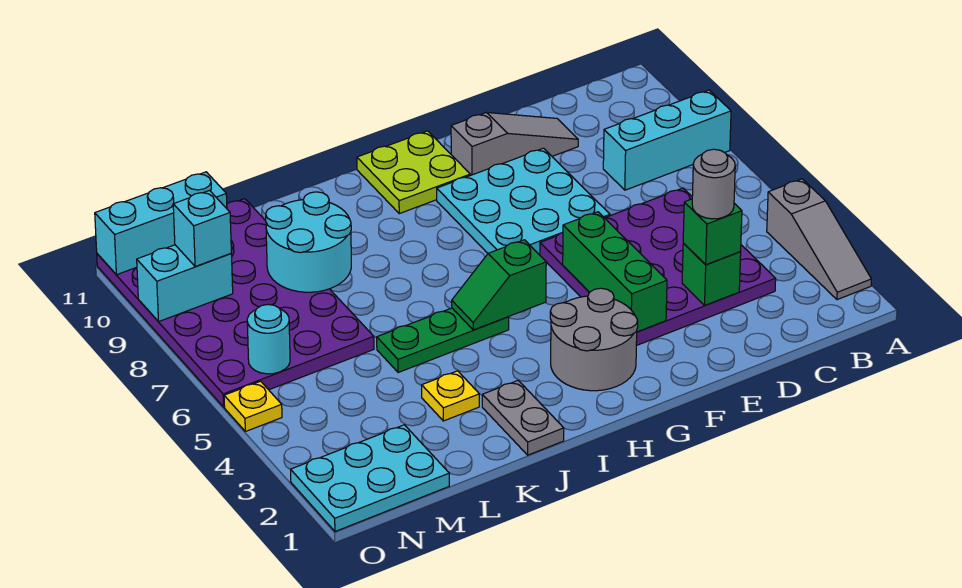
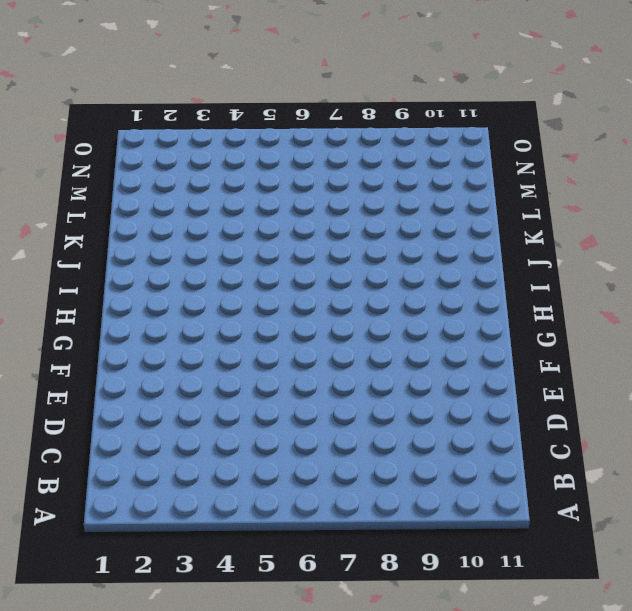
none -> grey slope A2:A4 level 1 top 4
none -> cyan brick A8:C8 level 1
none -> purple plate C3:F6 level 1

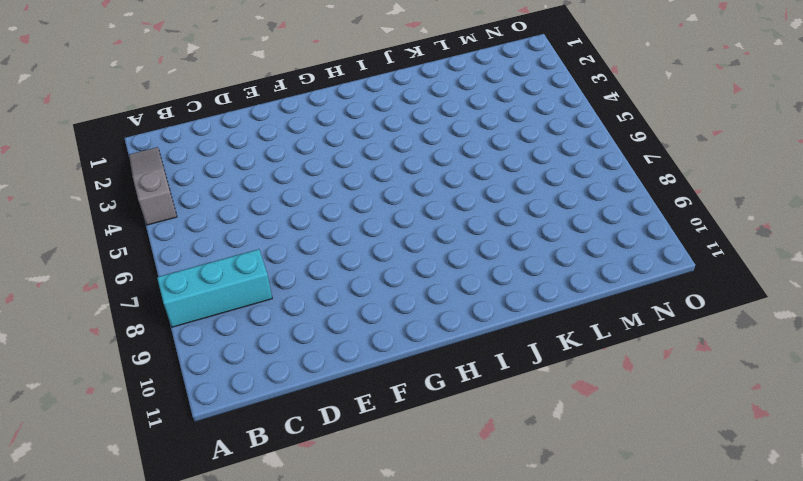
none -> purple plate C3:F6 level 1
none -> grey slope D10:F10 level 1 top F
none -> cyan plate E7:G9 level 1

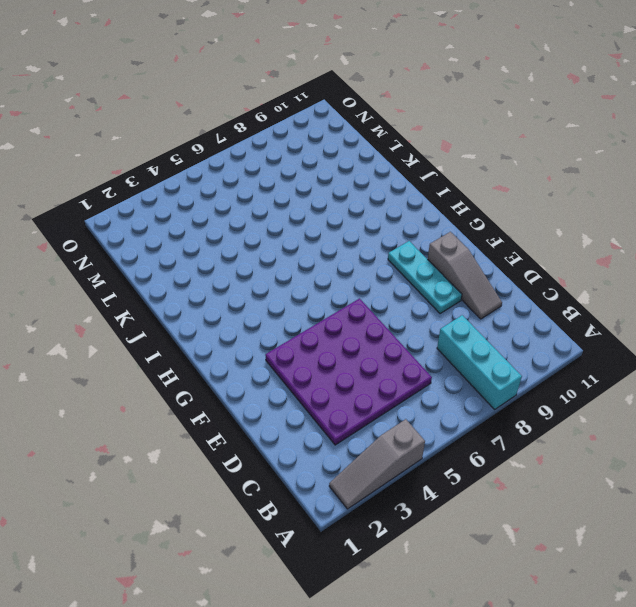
cyan plate E9:G9 level 1 -> cyan plate E7:G9 level 1
none -> grey round brick G2:H3 level 1
none -> lime plate G10:H11 level 1
none -> green plate I5:K5 level 1

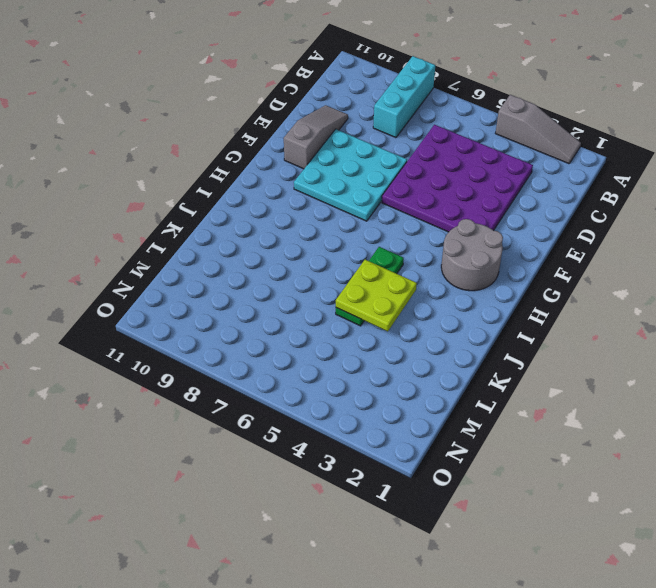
lime plate J4:K5 level 2 -> lime plate G10:H11 level 1
none -> grey plate J1:J2 level 1
none -> yellow plate K3 level 1
none -> purple plate L6:O11 level 1

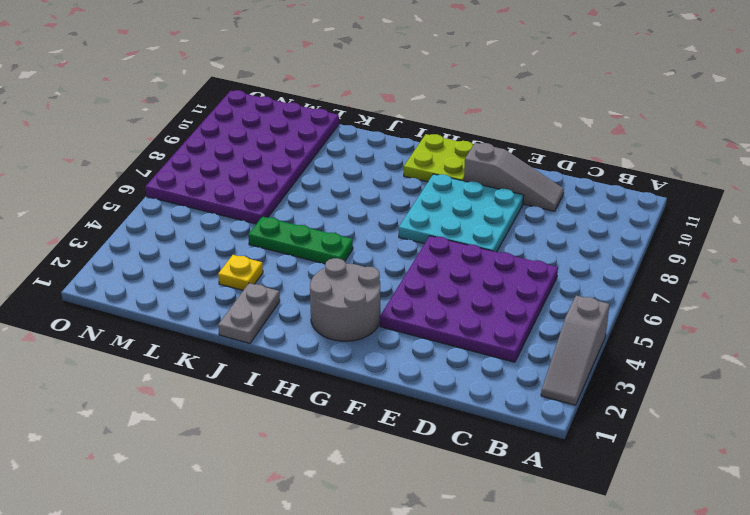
none -> cyan brick A8:C8 level 1
none -> cyan plate M1:O2 level 1
none -> yellow plate O5 level 1

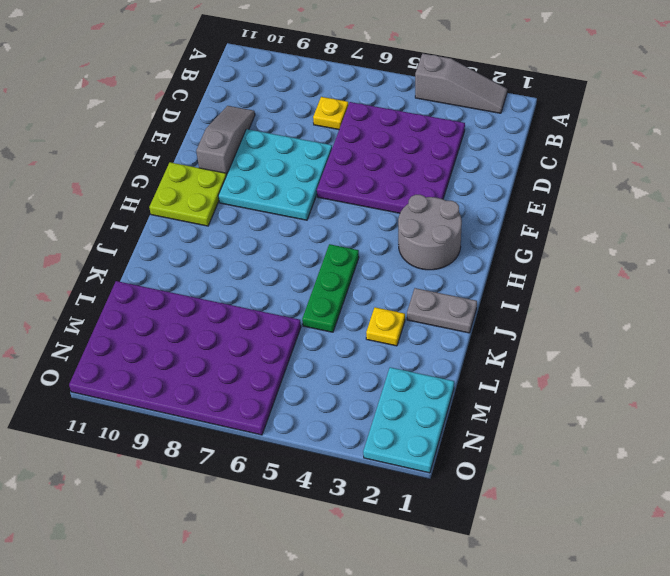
yellow plate C7 level 1 -> yellow plate O5 level 1
none -> cyan brick A8:C8 level 1
none -> green brick D3 level 2
none -> green brick F3:F5 level 2

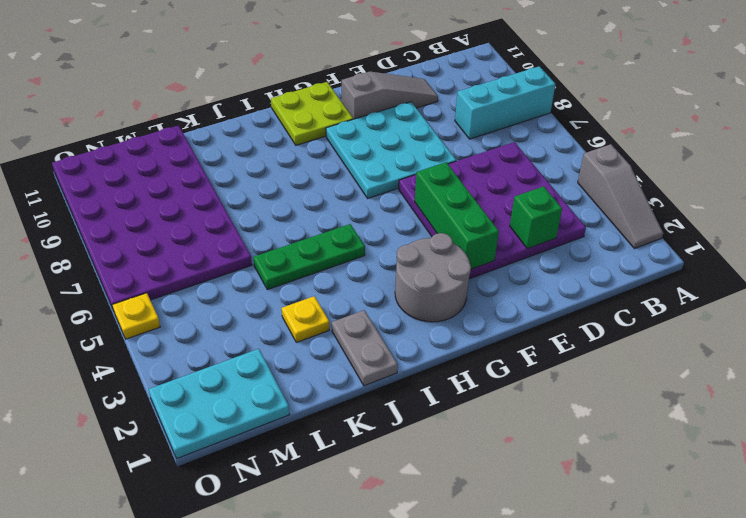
none -> green slope H5:I5 level 2 top H
none -> cyan round brick K8:L9 level 2
none -> cyan brick M11:O11 level 2

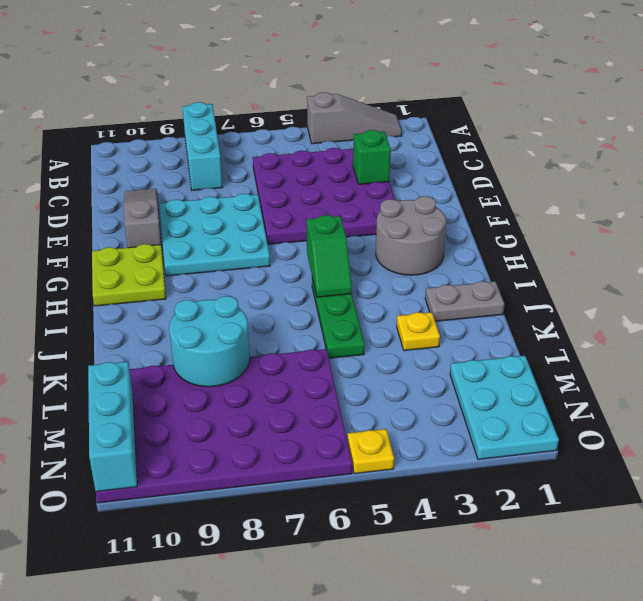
none -> green brick F3:F5 level 2
none -> cyan round brick N6 level 2
none -> cyan brick N9:O9 level 2

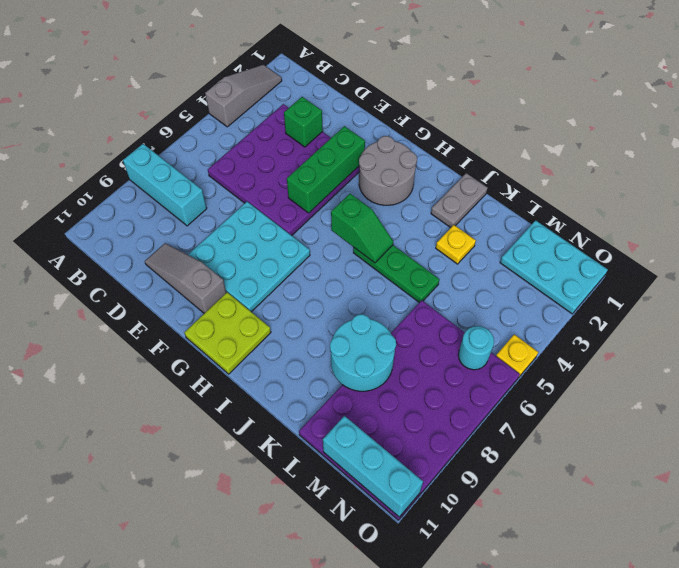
none -> cyan brick N9:O9 level 2
none -> green brick D3 level 3
none -> cyan brick N9 level 3

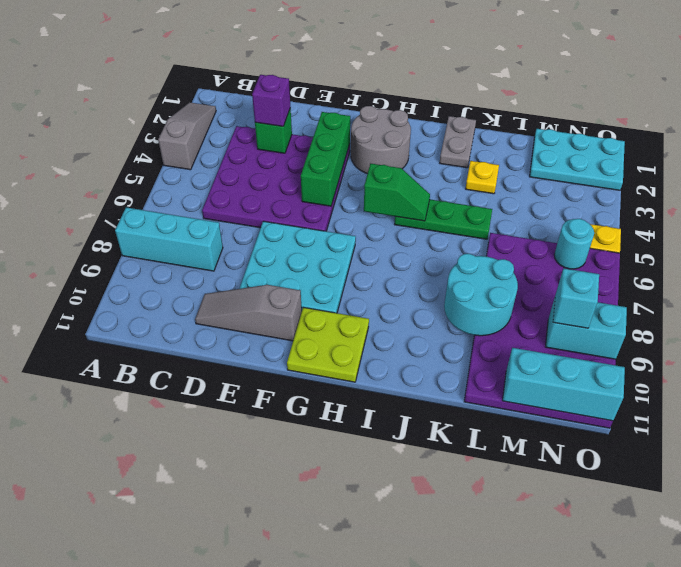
purple brick D3 level 3 -> green brick D3 level 3
none -> grey round brick D3 level 4

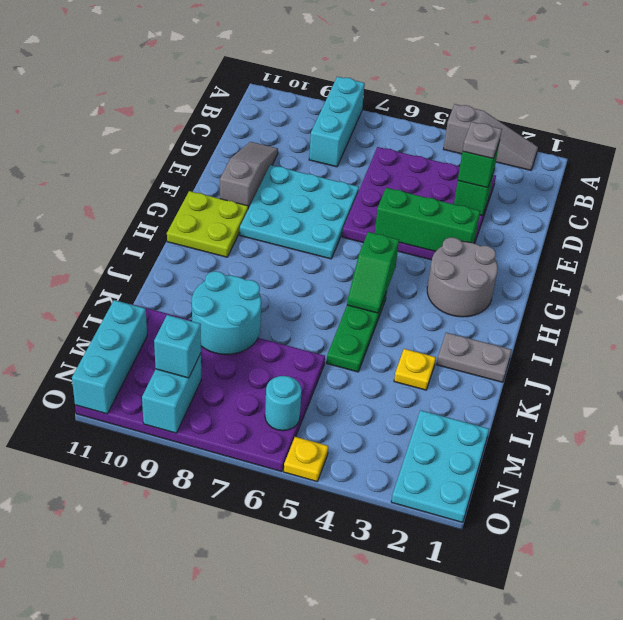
grey plate D3 level 4 -> grey round brick D3 level 4

